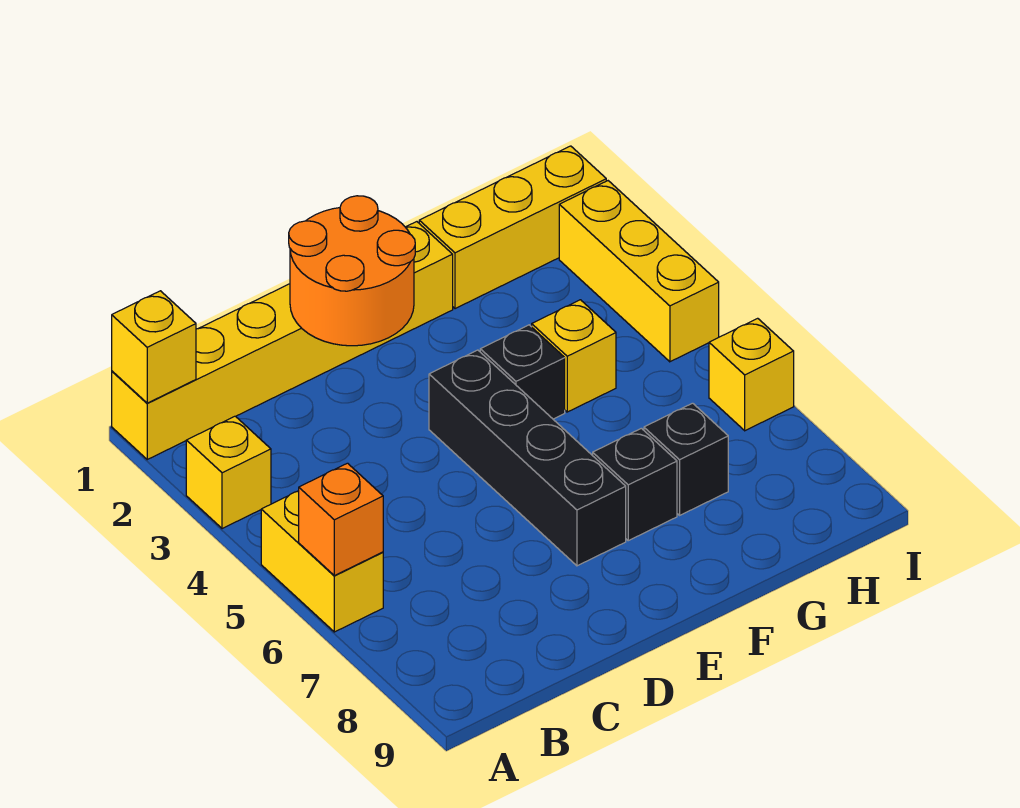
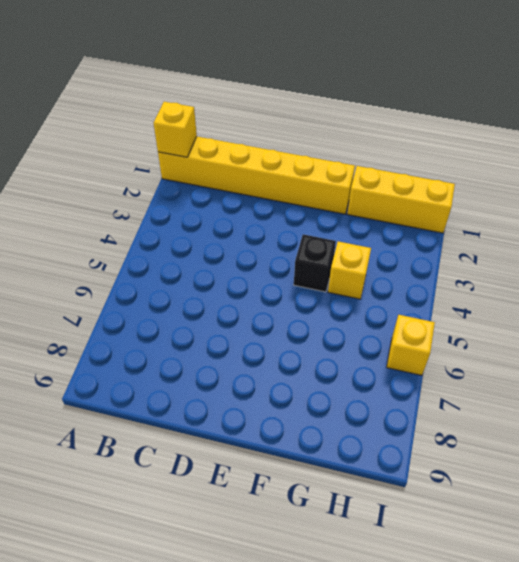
none -> yellow brick A3 level 1
none -> yellow brick A5:A6 level 1
none -> black brick E4:E7 level 1

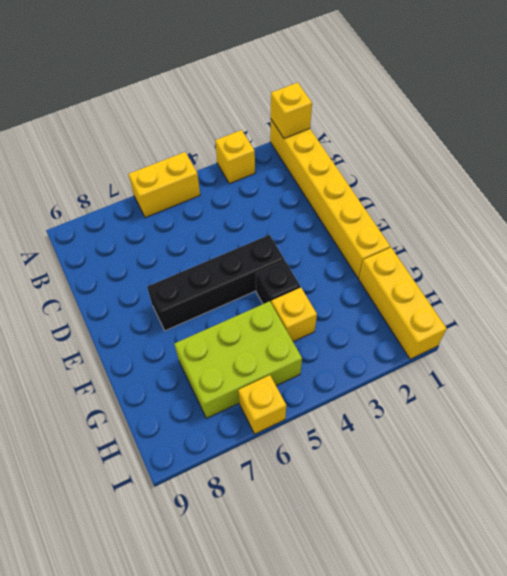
lime brick G5:H7 level 1 -> black brick G7 level 1
none -> black brick F7 level 1
none -> yellow brick I2:I4 level 1
none -> orange brick A6 level 2

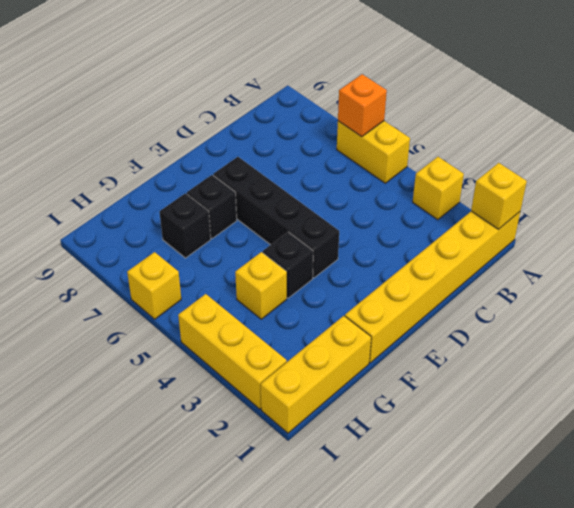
none -> orange round brick D1:E2 level 2

